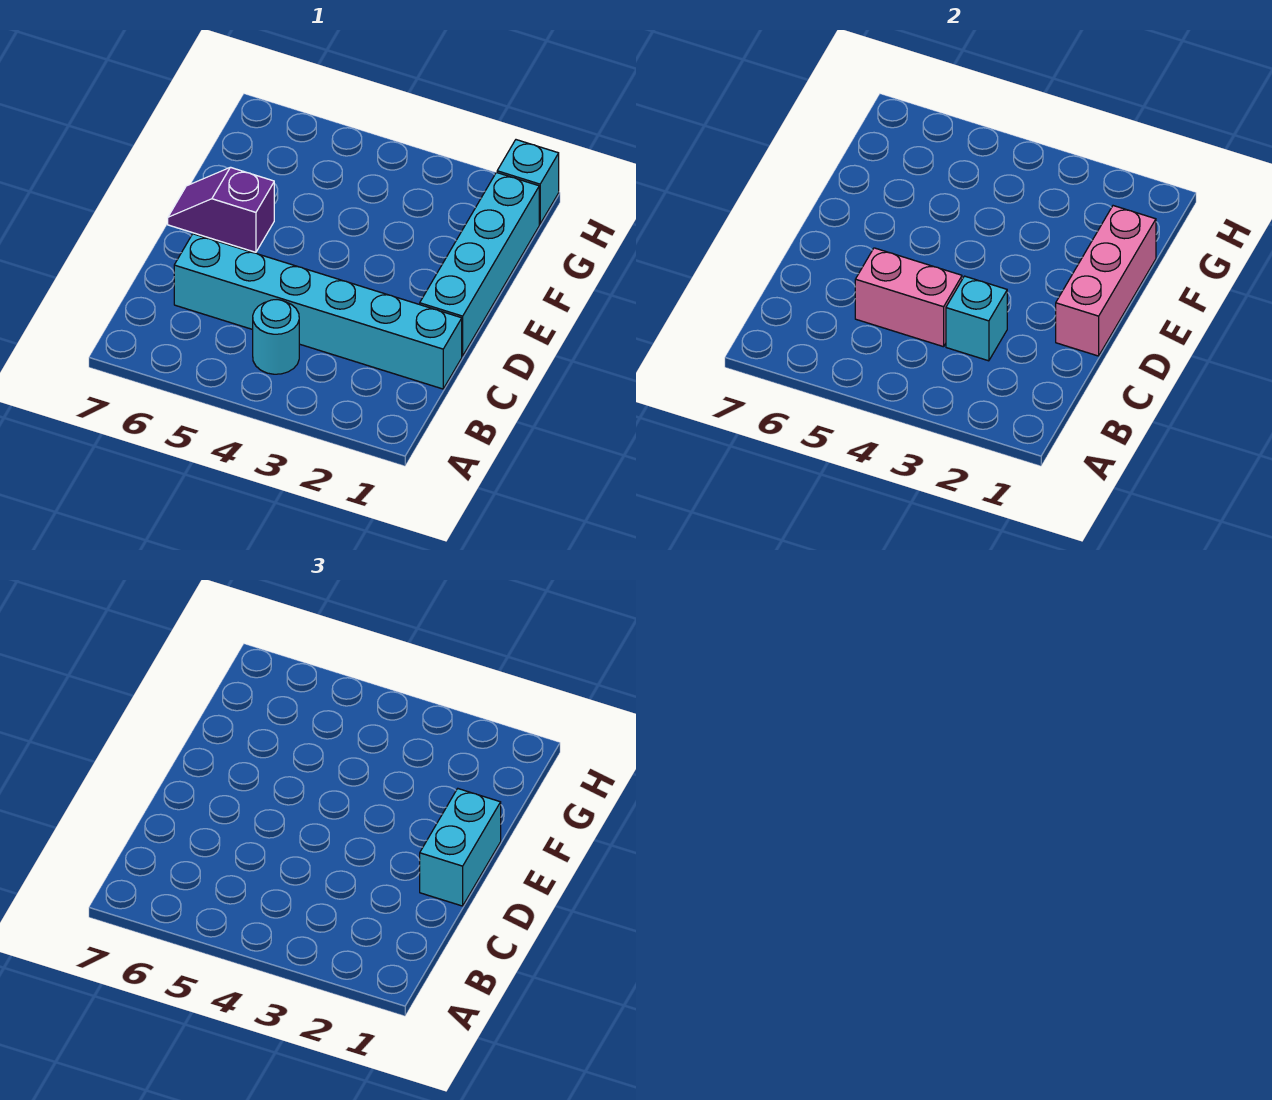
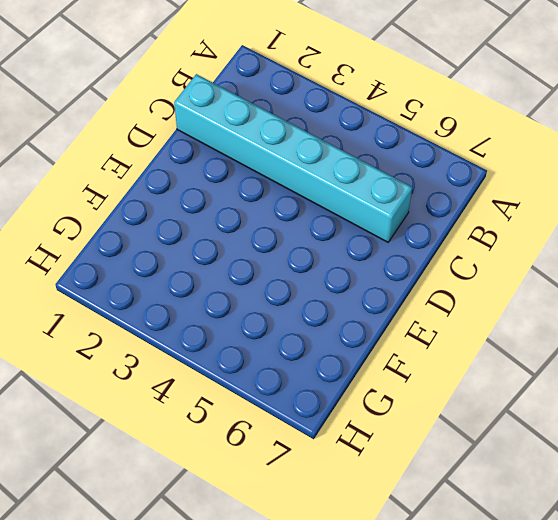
none -> cyan round brick B4 level 1
none -> cyan brick D1:G1 level 1

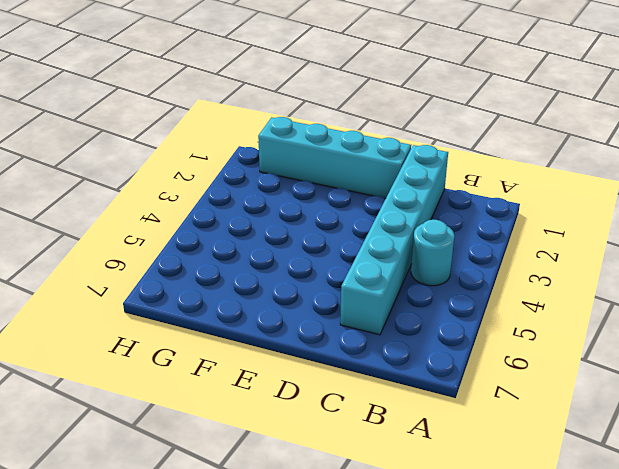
none -> purple slope E6:E7 level 1 top 6
none -> cyan brick H1 level 1

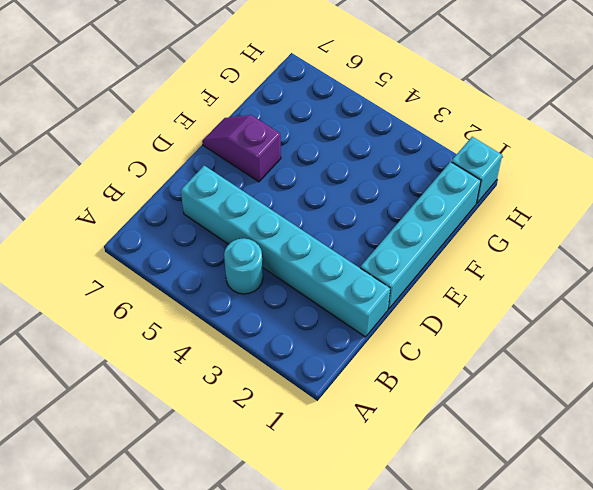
none -> cyan brick C3 level 2
none -> pink brick C4:C5 level 2

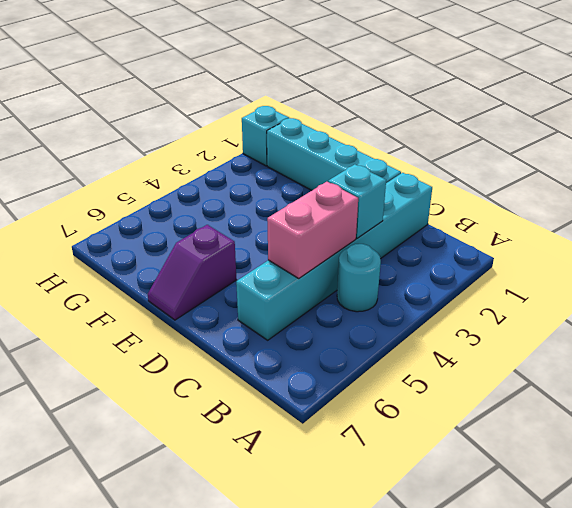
none -> pink brick D1:F1 level 2
none -> cyan brick D1:E1 level 3

